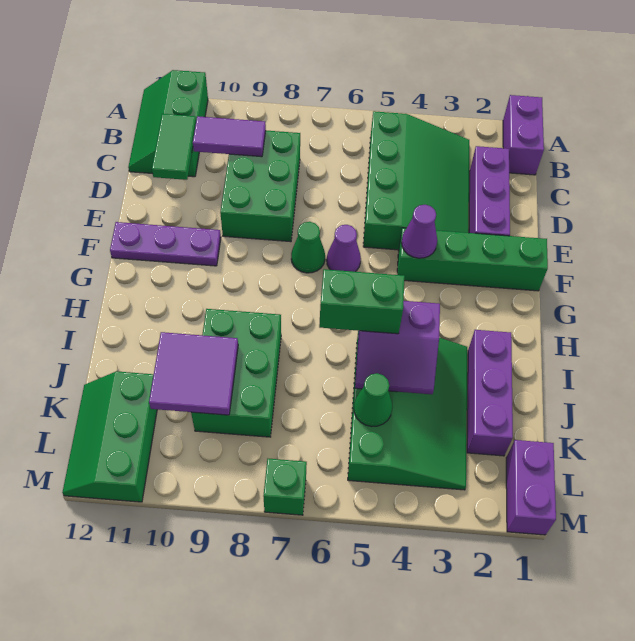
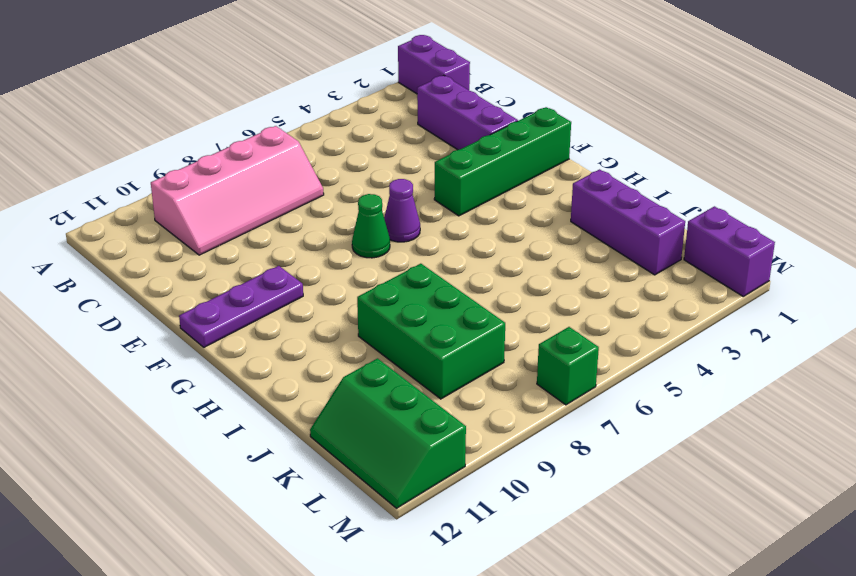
pink slope B7:C10 level 1 top B -> green brick C8:E9 level 1
none -> green slope A11:C12 level 1 top 11
none -> green slope B3:E5 level 1 top 5
none -> green slope I3:L5 level 1 top 5

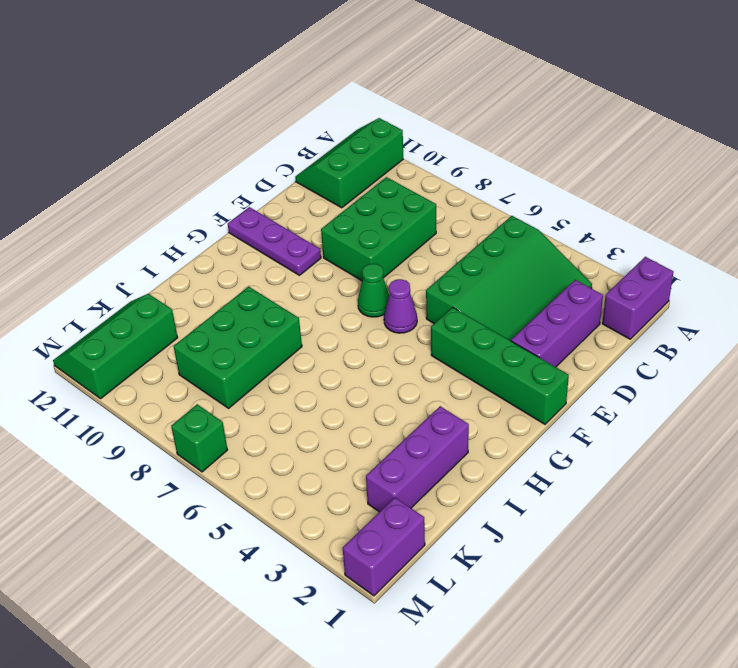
none -> green slope I3:L5 level 1 top 5
none -> purple tile C9:C10 level 2
none -> green tile C11:D11 level 2

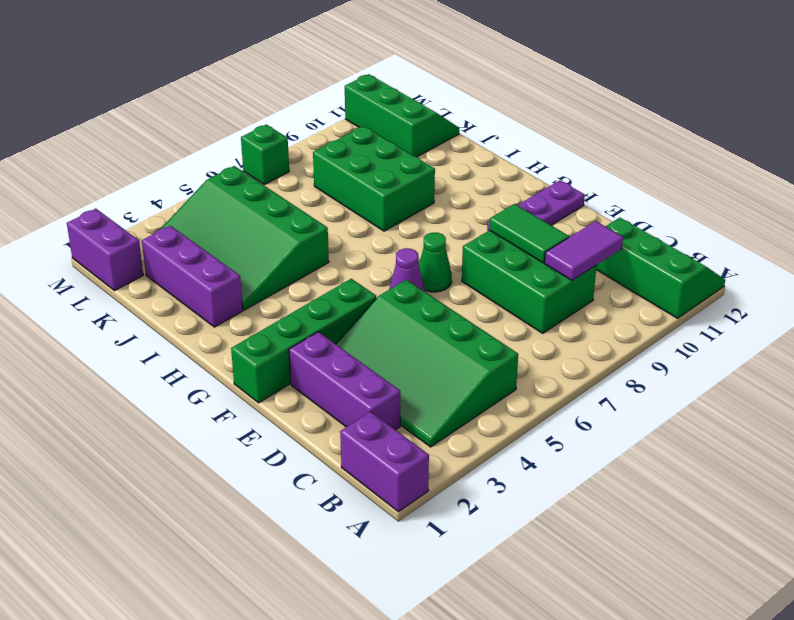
green tile D9:E9 level 2 -> green tile C11:D11 level 2
none -> purple cone F4 level 2
none -> purple slope I4:J5 level 2 top I
none -> purple tile J9:K10 level 2

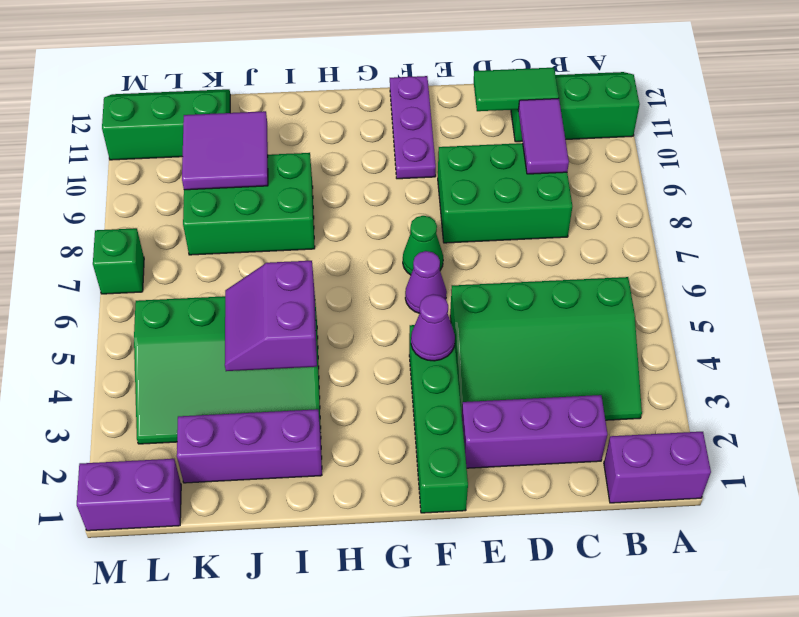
none -> green cone K5 level 2
none -> green brick I5:I6 level 3

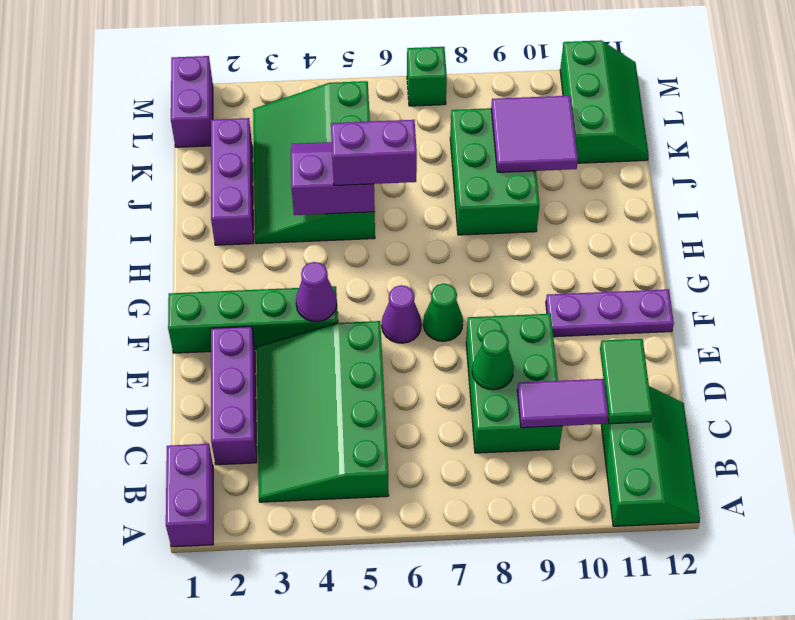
green cone D8 level 2 -> green cone K5 level 2
purple brick I5:I6 level 3 -> green brick I5:I6 level 3

